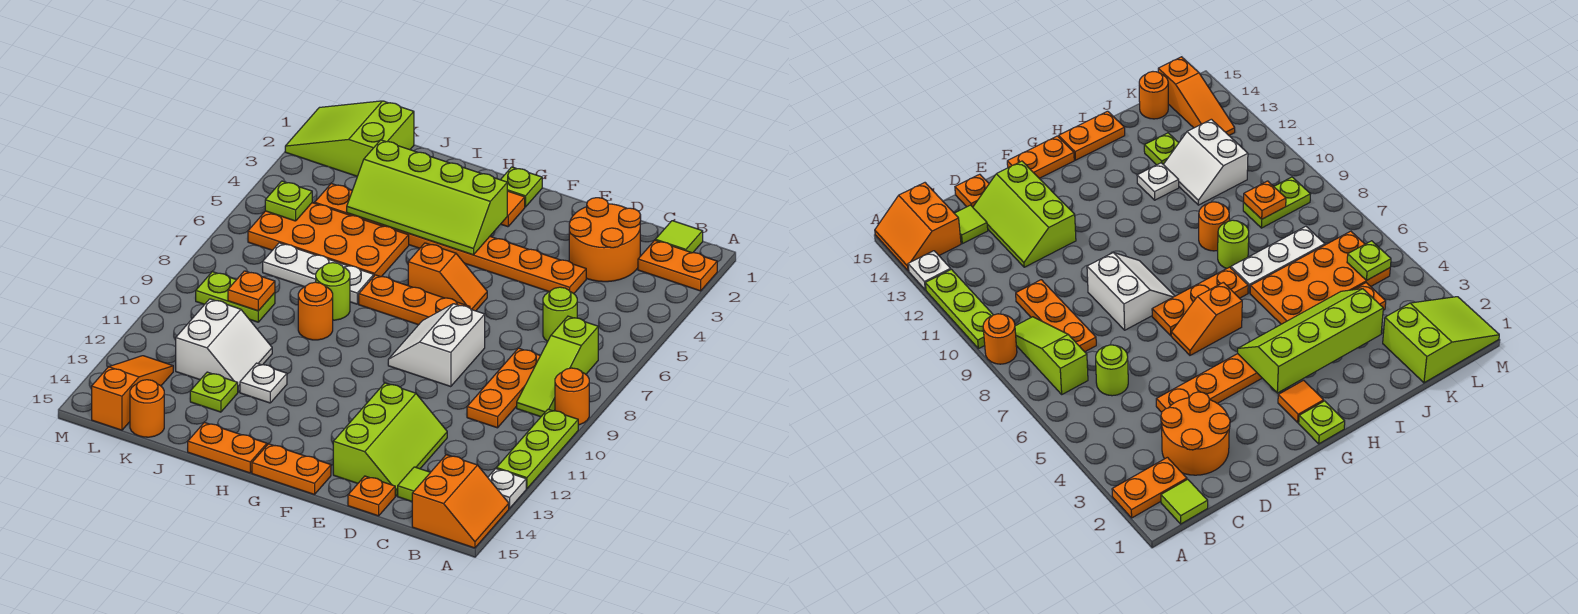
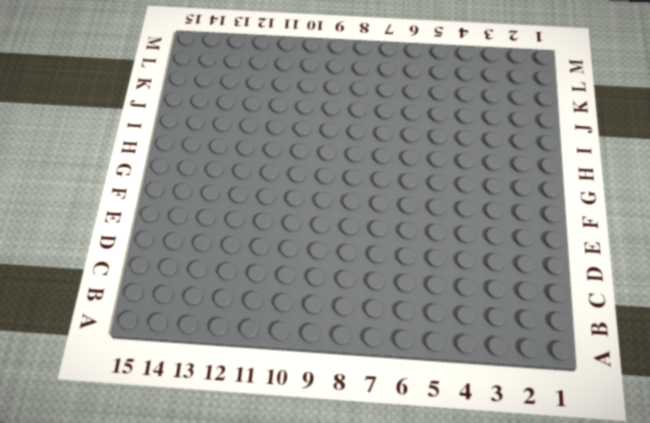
none -> orange plate A2:B2 level 1
none -> orange round brick A9 level 1
none -> lime plate A10:A12 level 1
none -> white plate A13 level 1

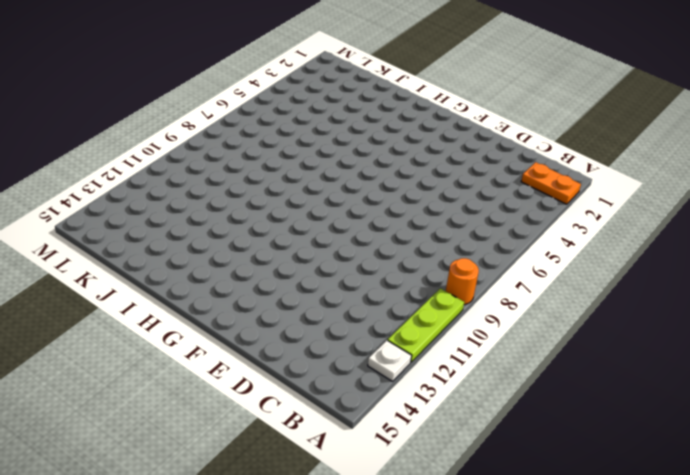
none -> orange slope A14:B15 level 1 top B
none -> lime tile B1 level 1
none -> lime slope B7:B9 level 1 top 7
none -> orange round brick C2:D3 level 1

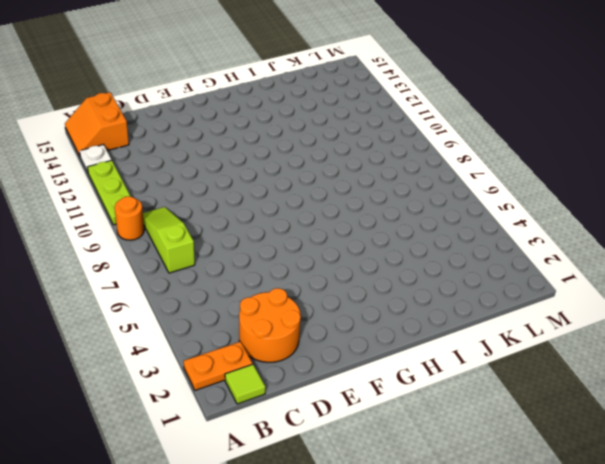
none -> lime round brick C6 level 1
none -> orange plate C8:C10 level 1
none -> lime tile C14 level 1
none -> orange plate D4:K4 level 1

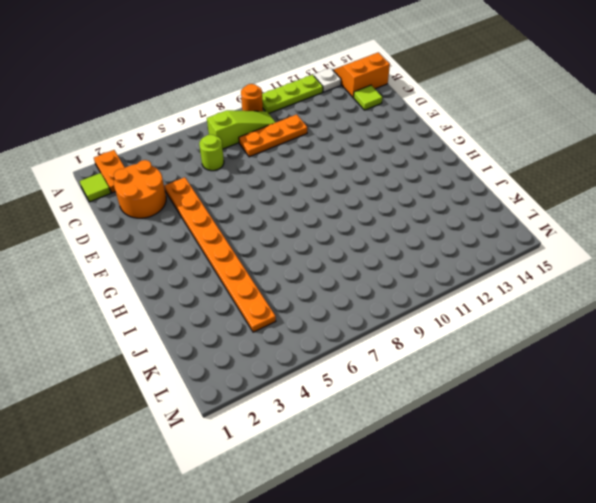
none -> lime slope D12:E14 level 1 top E
none -> orange plate D15 level 1
none -> white slope E8:F9 level 1 top E
none -> orange slope F6:G6 level 1 top G

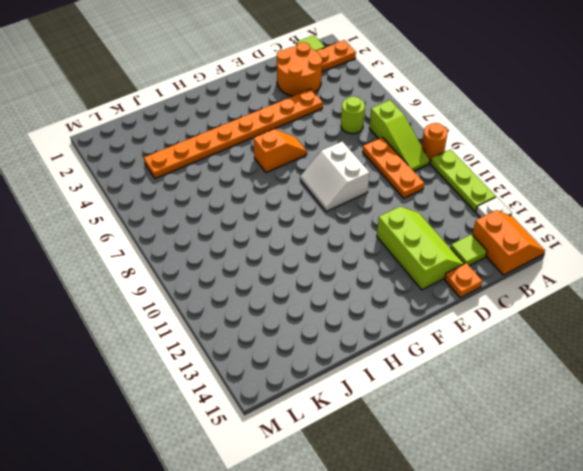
none -> orange plate F7:H7 level 1
none -> orange plate F15:G15 level 1
none -> lime plate G1 level 1
none -> orange tile G2 level 1

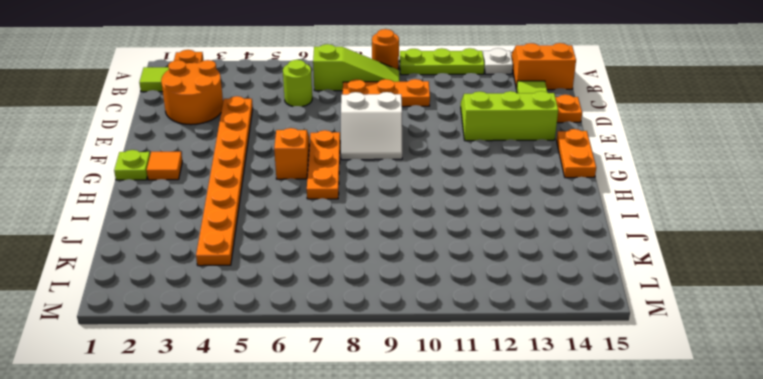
none -> orange plate H15:I15 level 1
none -> orange plate I5:L6 level 1
none -> white plate I7:K7 level 1
none -> lime round brick I8 level 1

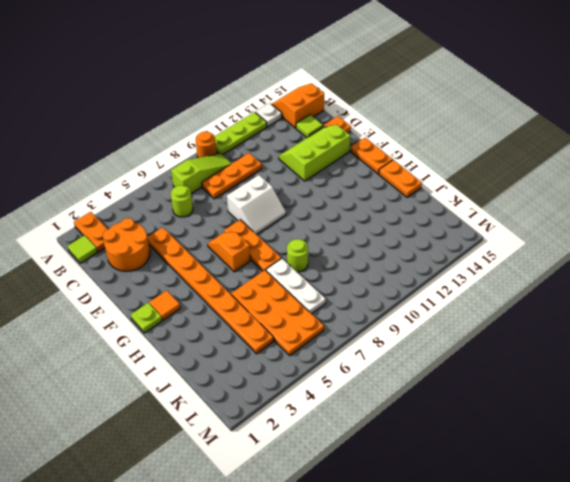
none -> orange round brick I9 level 1
none -> white plate I12 level 1
none -> white slope J11:K12 level 1 top K
none -> lime plate J13 level 1

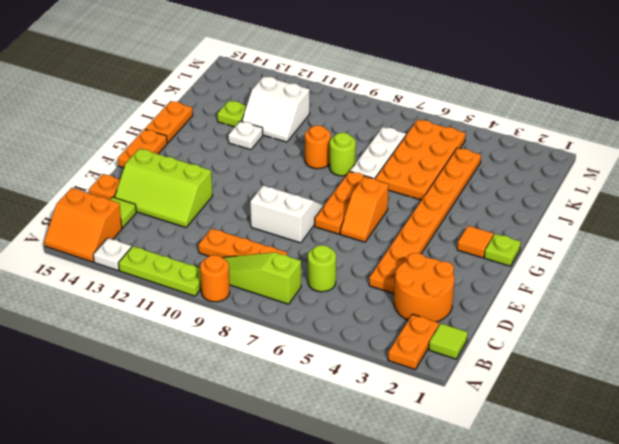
none -> lime slope K1:M2 level 1 top K
none -> lime plate K9:L9 level 1
none -> orange round brick K15 level 1
none -> orange slope L13:L15 level 1 top 15

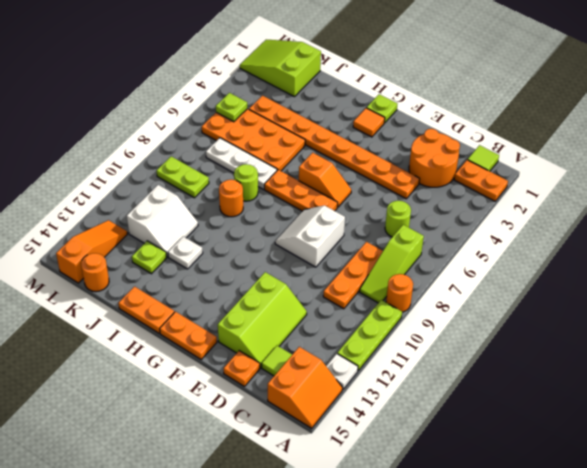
none -> lime slope G3:J4 level 2 top 3
none -> orange plate K9 level 2

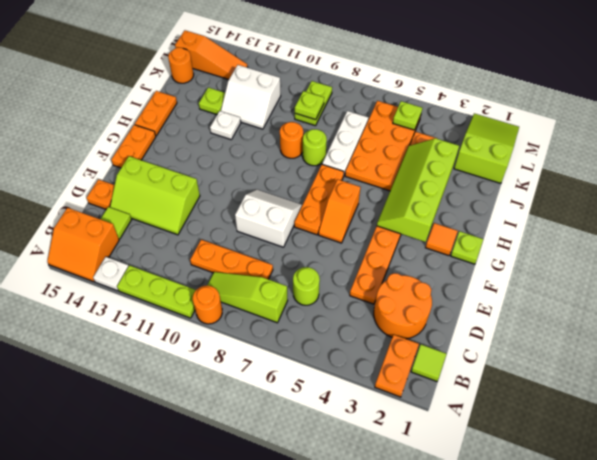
lime plate K9 level 2 -> orange plate K9 level 2

